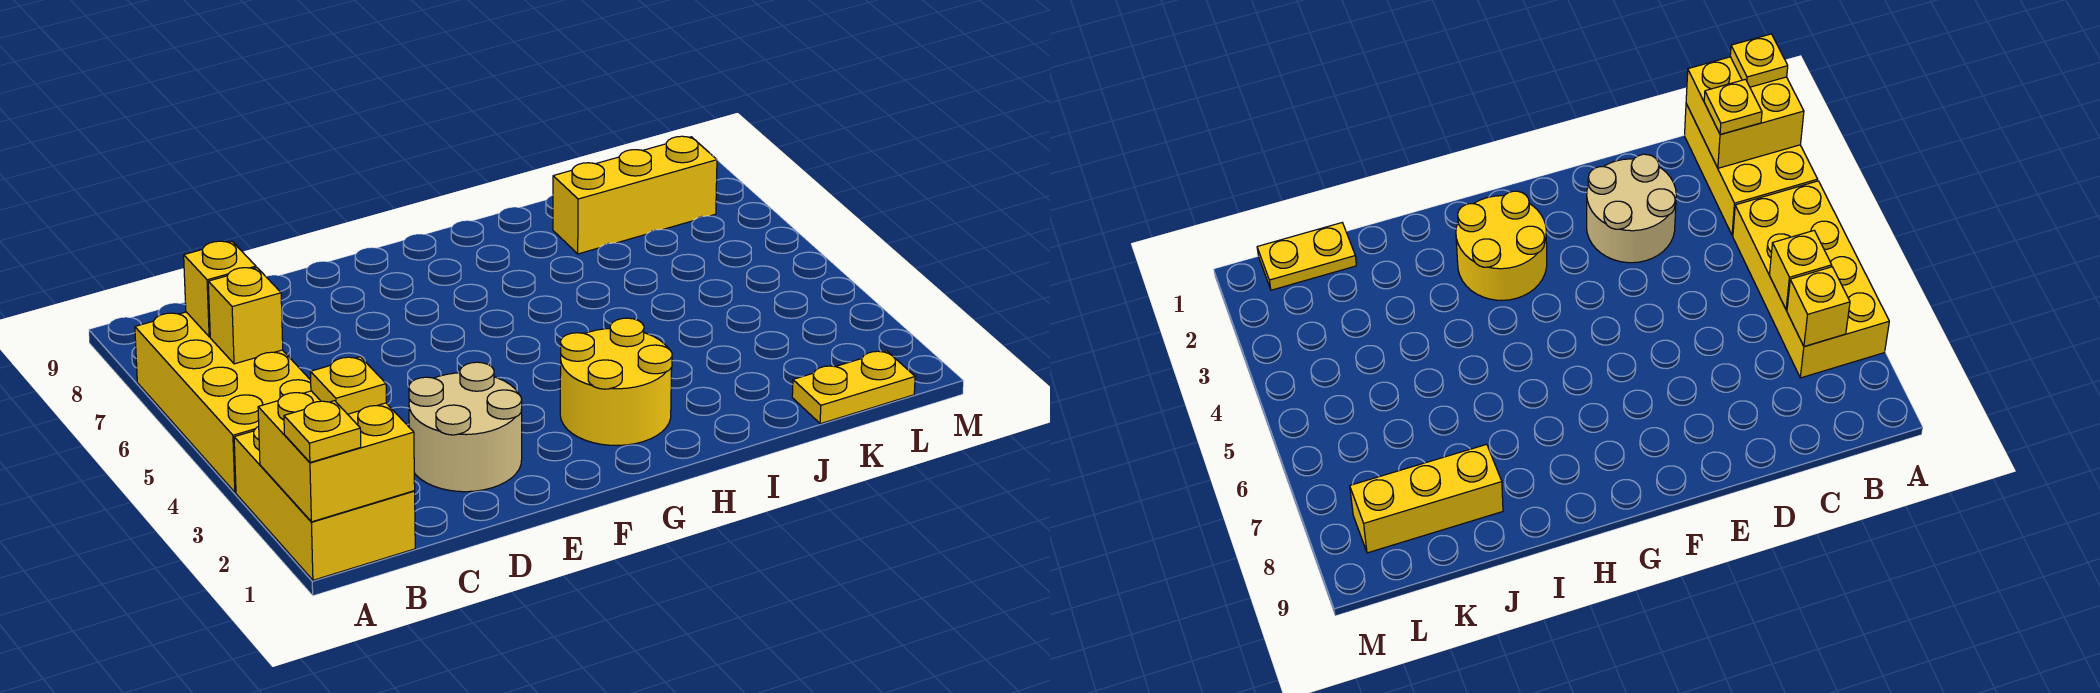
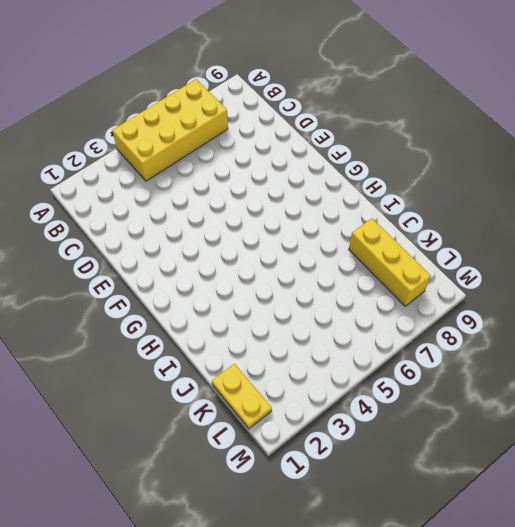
none -> yellow brick A1:B3 level 1
none -> tan round brick D2:E3 level 1

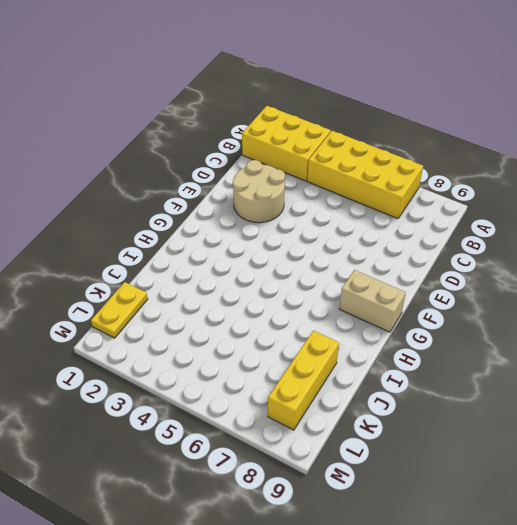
tan brick G8:G9 level 1 -> none
none -> yellow round brick G2:H3 level 1
none -> yellow brick A1:B2 level 2

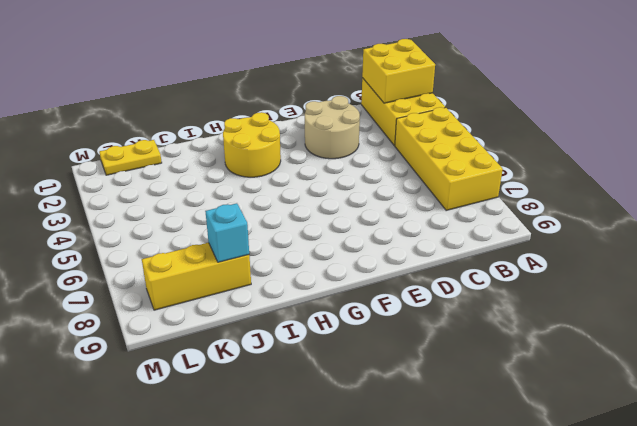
cyan brick J8 level 2 -> none
none -> yellow brick B6 level 2
none -> yellow brick B7 level 2

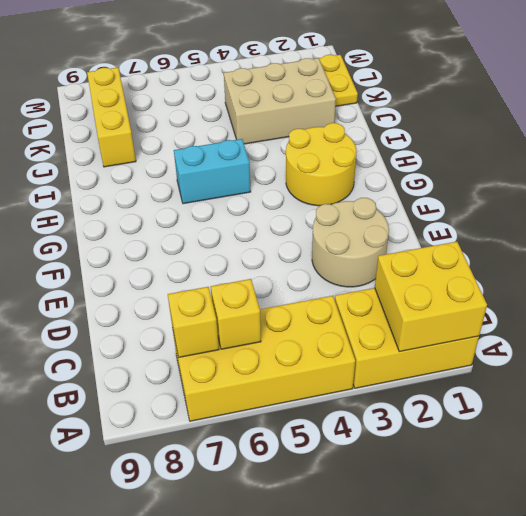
cyan brick H5:H6 level 1 -> none
tan brick J2:K4 level 1 -> none
none -> yellow plate A1 level 3
none -> yellow plate B2 level 3

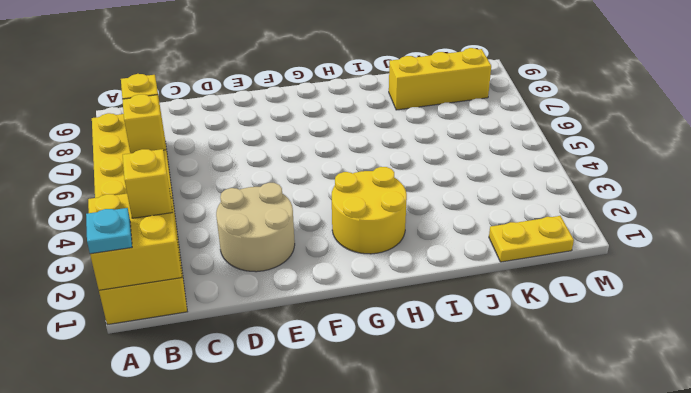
cyan plate A1 level 3 -> yellow plate A1 level 3
yellow brick B2 level 3 -> yellow plate B2 level 3

